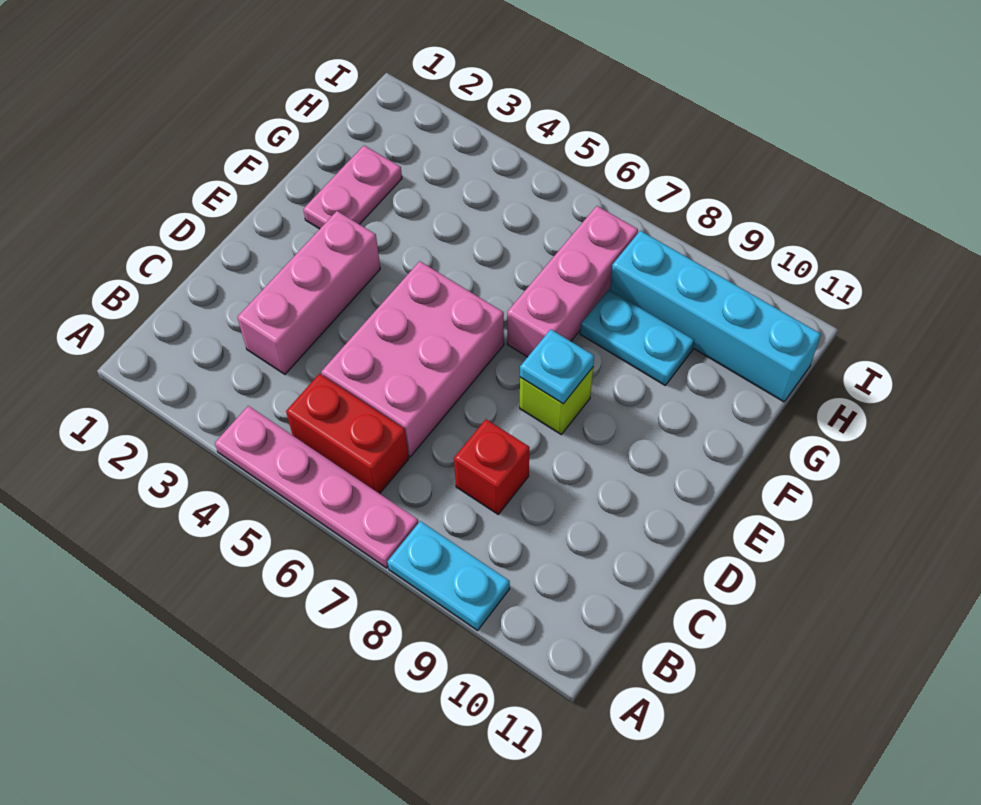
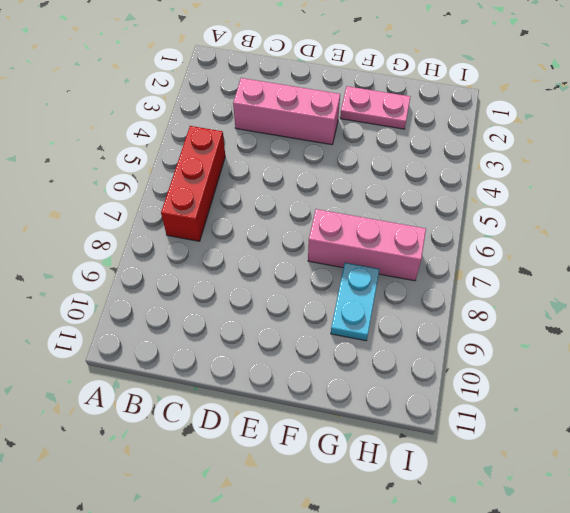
red brick B5:B7 level 1 -> red brick B5:B6 level 1
none -> pink plate A4:A7 level 1
none -> cyan plate A8:A9 level 1
none -> pink brick C5:E6 level 1

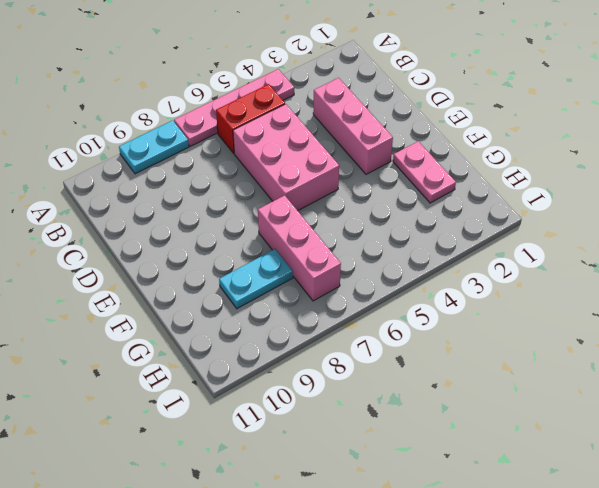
none -> red brick C8 level 1
none -> lime brick E8 level 1
none -> cyan brick H8:H11 level 1

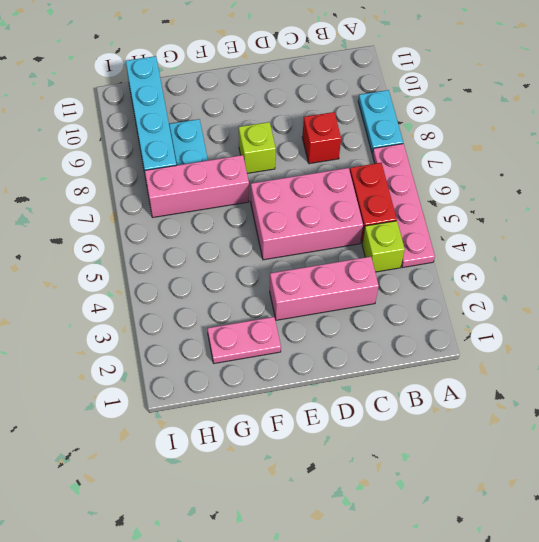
lime brick B4 level 1 -> none
none -> cyan plate E8 level 2

